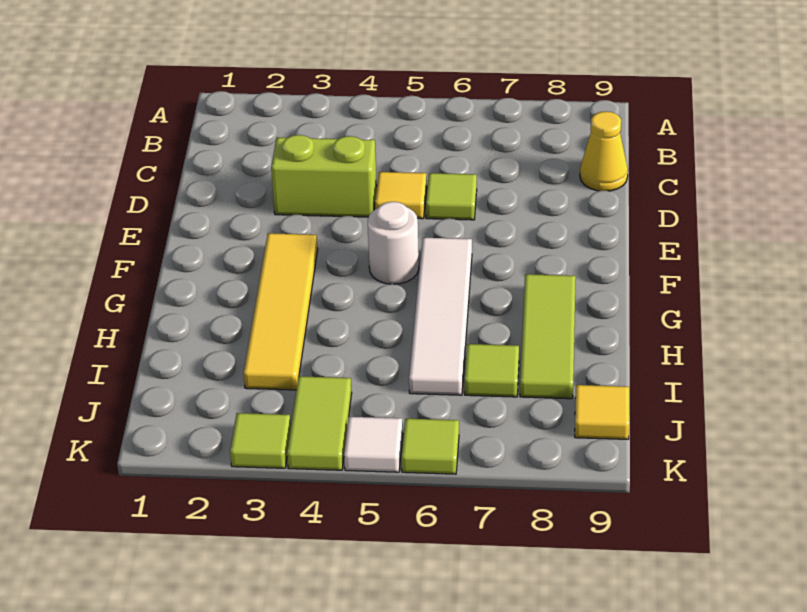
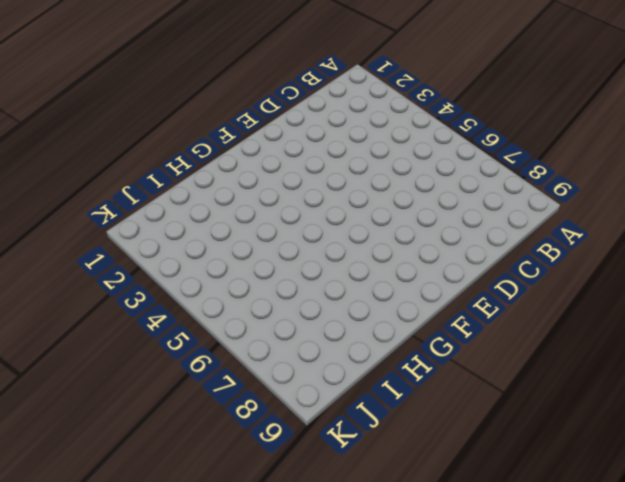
none -> yellow cone C9 level 1
none -> lime brick D3:D4 level 1
none -> yellow tile D5 level 1

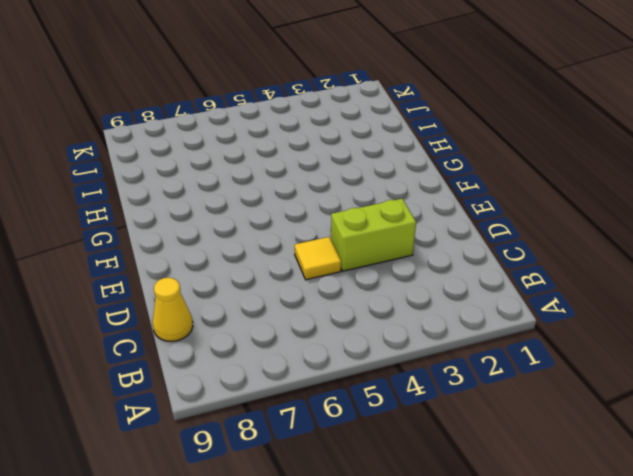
none -> lime tile D6 level 1
none -> yellow tile F3:I3 level 1
none -> white round brick F5 level 1

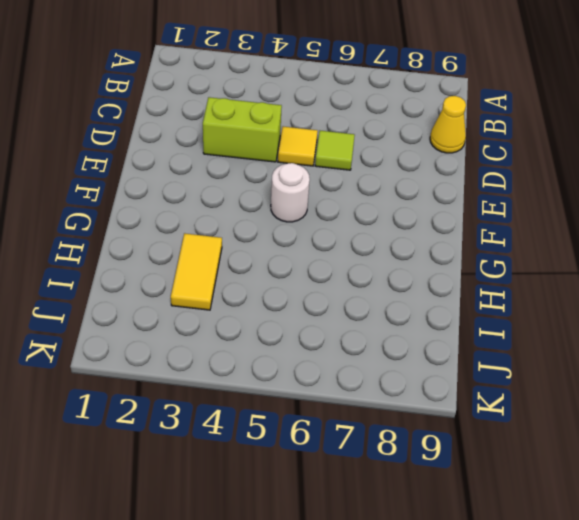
yellow tile H3:I3 level 1 -> yellow tile F3:I3 level 1
none -> white tile F6:I6 level 1
none -> lime tile G8:I8 level 1
none -> lime tile I7 level 1

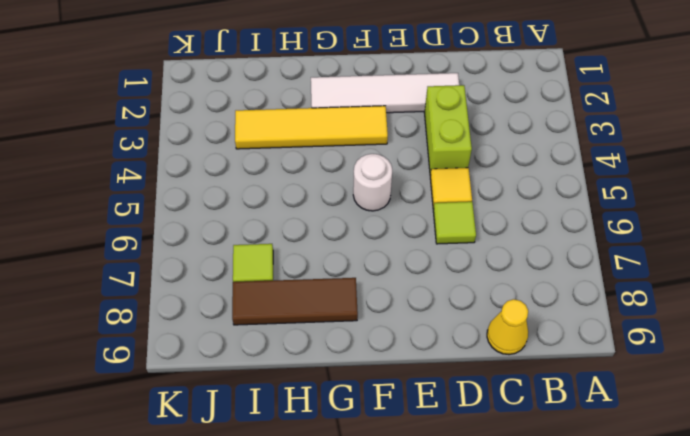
white tile D2:G2 level 1 -> white tile F6:I6 level 1
brown tile G8:I8 level 1 -> lime tile G8:I8 level 1
none -> lime tile J4:K4 level 1
none -> yellow tile J9 level 1
none -> lime tile K3 level 1

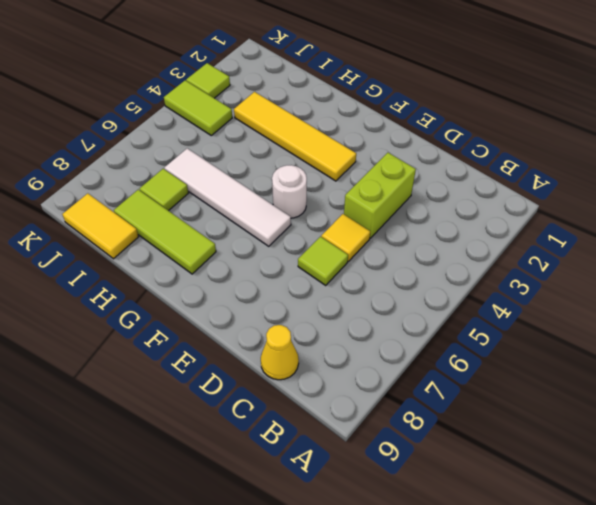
yellow tile I9:J9 level 1 -> yellow tile J9 level 1
none -> white tile K5 level 1
none -> lime tile K6 level 1

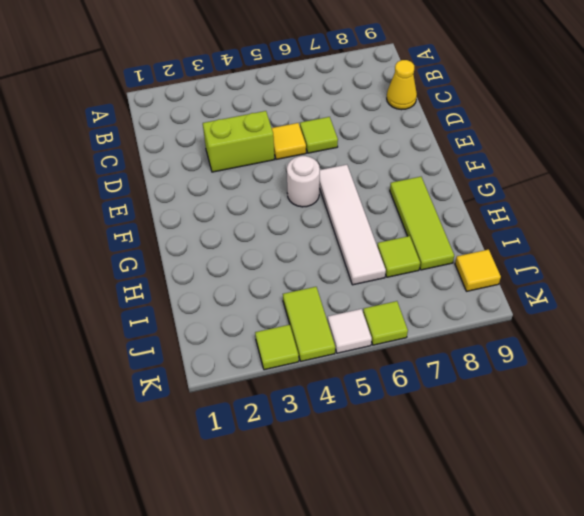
none -> yellow tile F3:I3 level 1

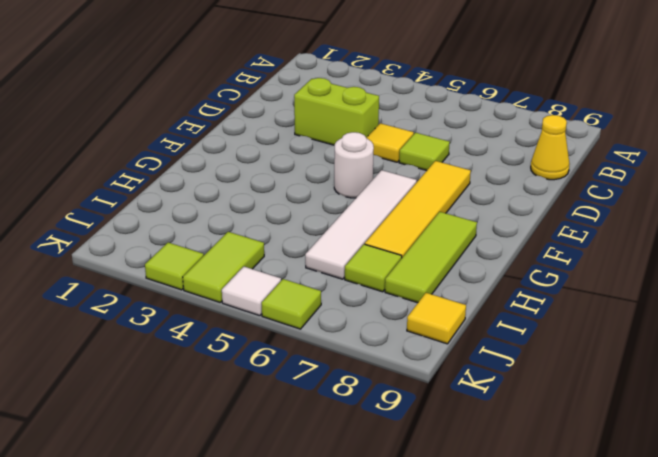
yellow tile E7:H7 level 1 -> yellow tile F3:I3 level 1

